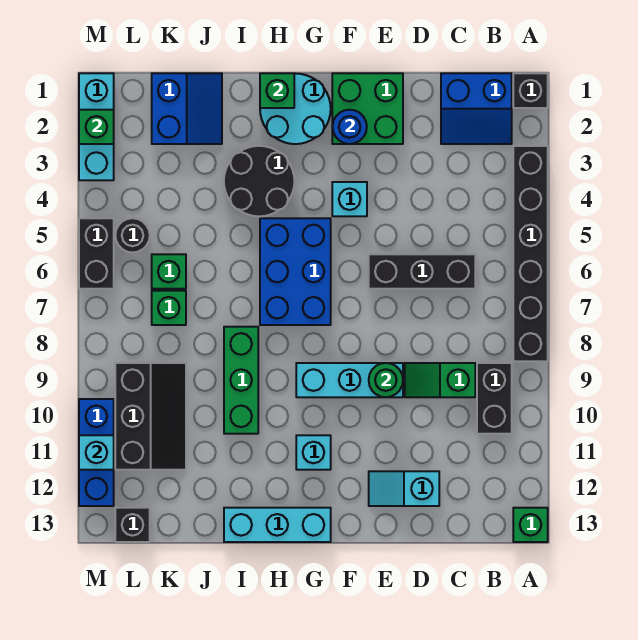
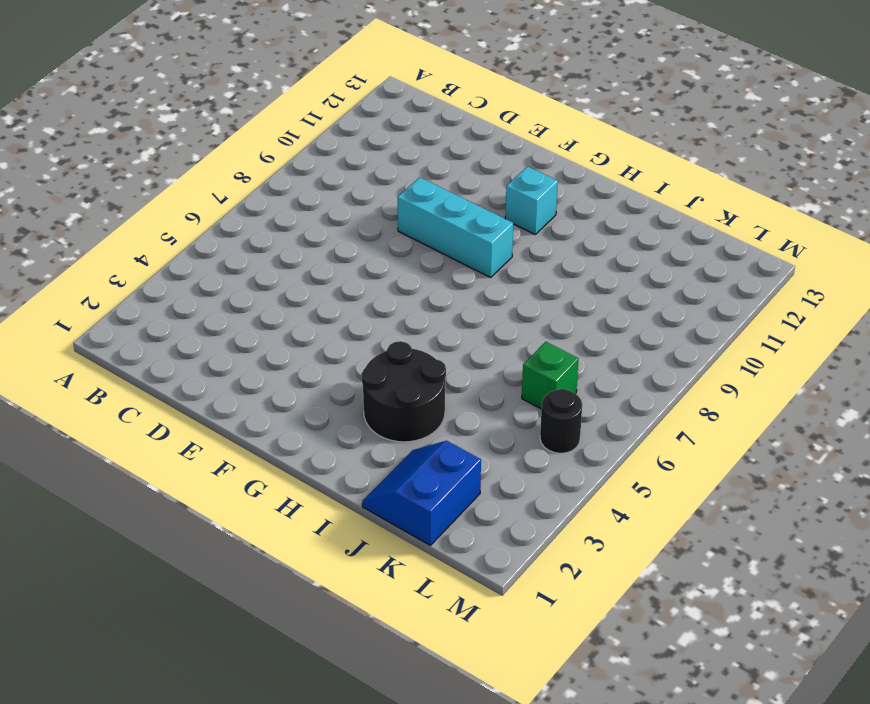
none -> black brick A1 level 1
none -> black brick A3:A8 level 1
none -> green brick A13 level 1
none -> blue slope B1:C2 level 1 top 1

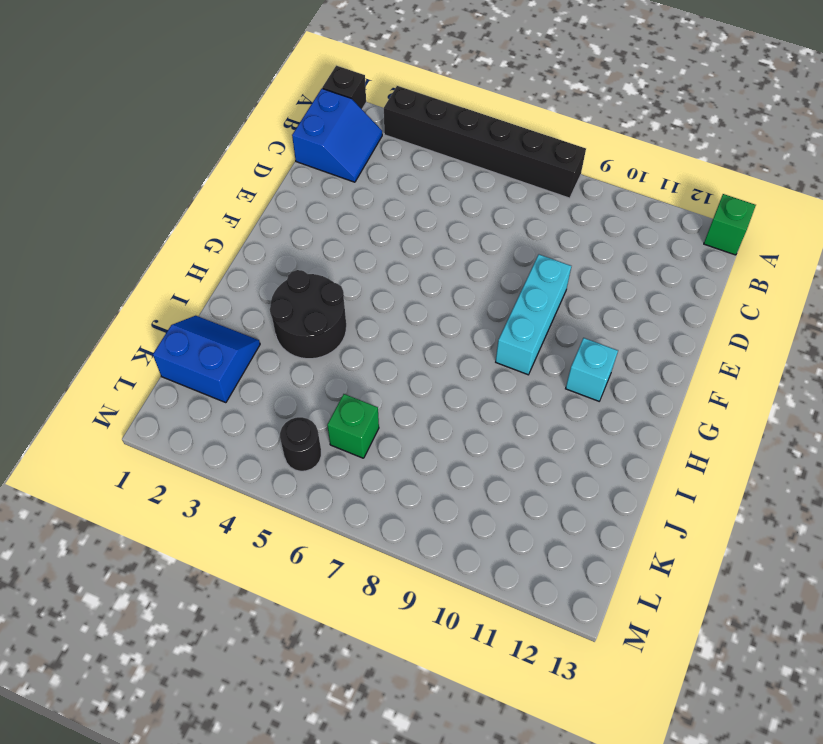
none -> black brick B9:B10 level 1
none -> black brick C6:E6 level 1
none -> green slope C9:D9 level 1 top C
none -> cyan slope D12:E12 level 1 top D

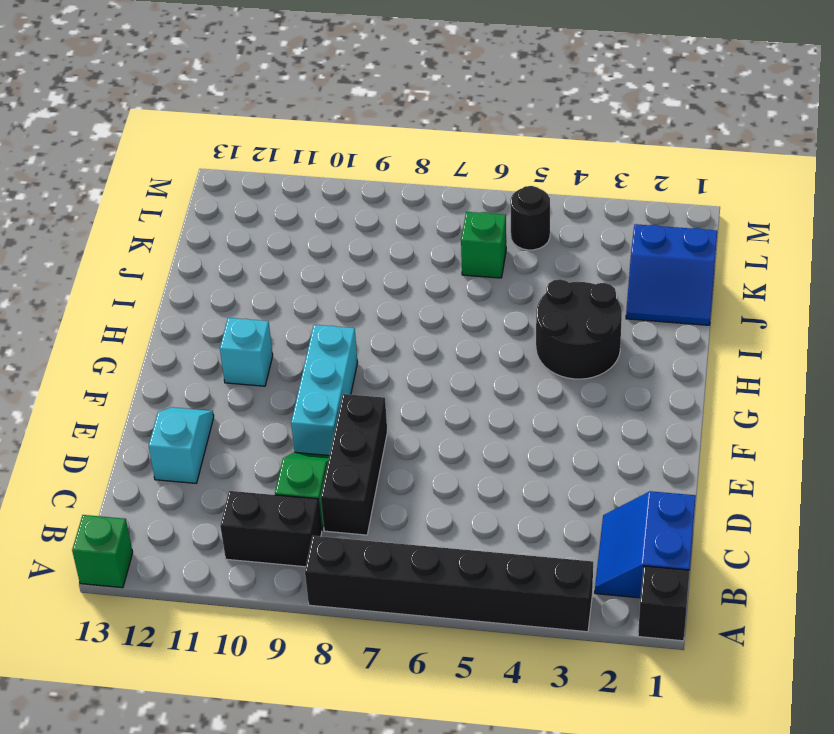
black brick C8:E8 level 1 -> black brick C6:E6 level 1
none -> green brick E1:F2 level 1
none -> cyan brick F4 level 1
none -> cyan round brick G1:H2 level 1
none -> blue brick G5:H7 level 1

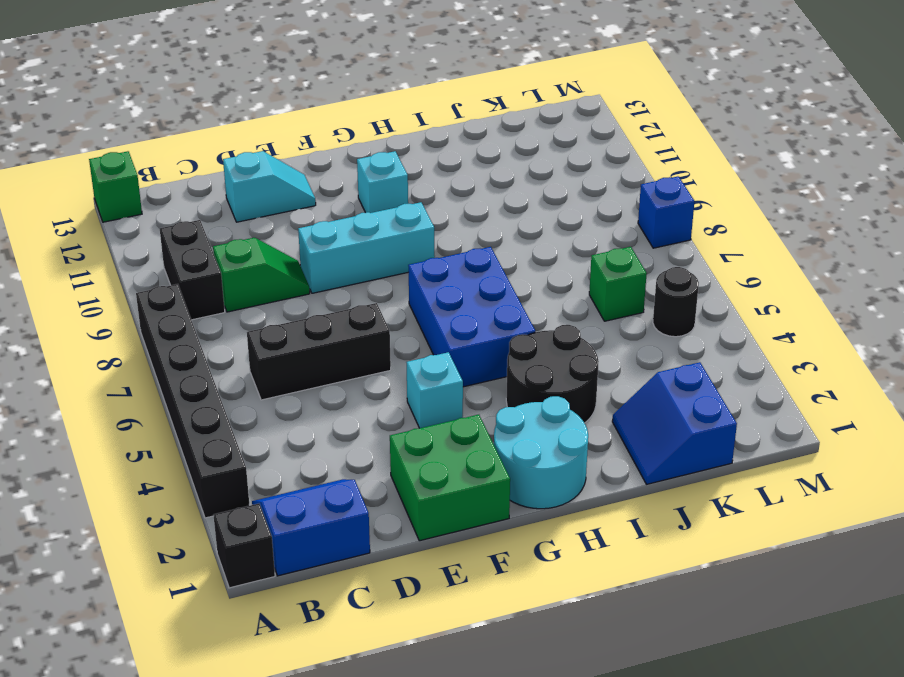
blue brick M8 level 1 -> none
none -> cyan brick G13:I13 level 1
none -> green brick I8:I10 level 1
none -> green brick K7 level 1
none -> black slope K9:L11 level 1 top L

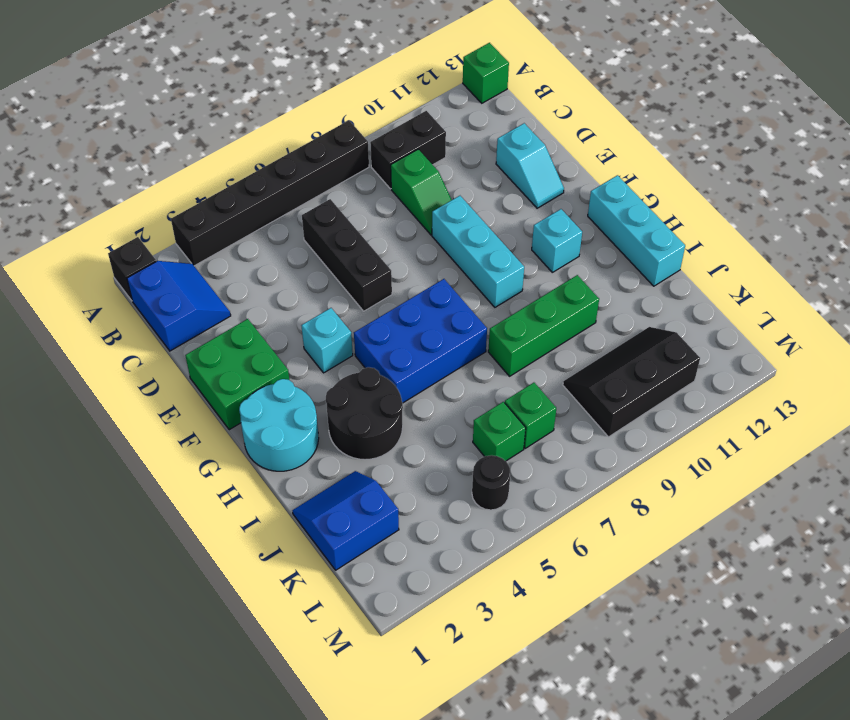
none -> black brick L13 level 1
none -> cyan brick M1:M3 level 1
none -> black brick M5:M6 level 1
none -> blue brick M10:M12 level 1

